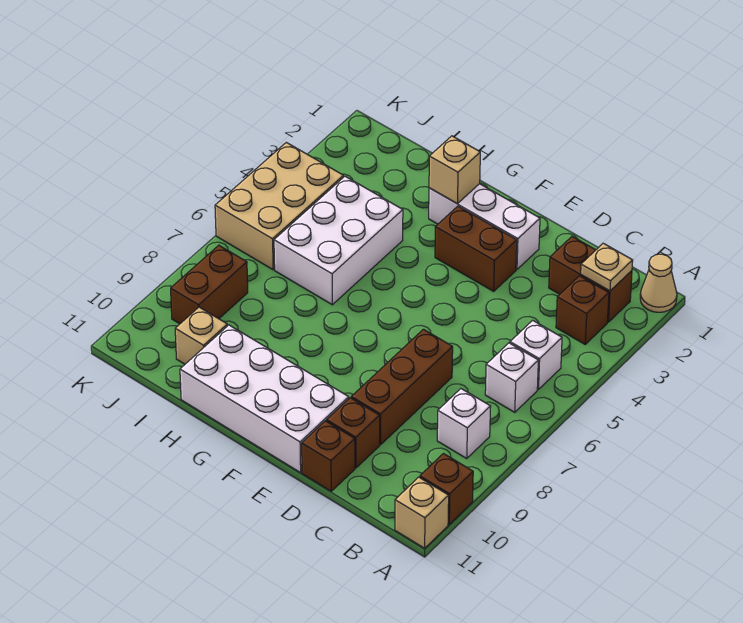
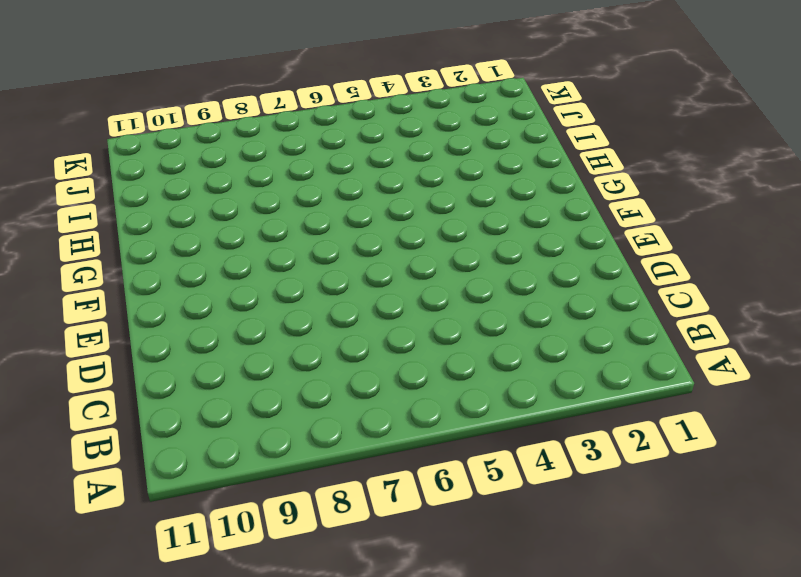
none -> tan cone A1 level 1
none -> brown brick A10 level 1
none -> tan brick A11 level 1

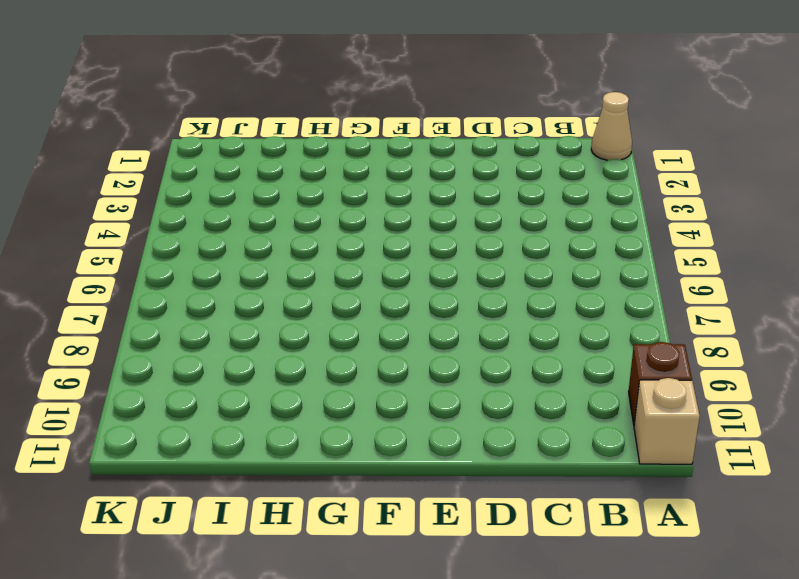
none -> brown brick B2:C2 level 1
none -> brown brick B3 level 1
none -> white brick B5 level 1

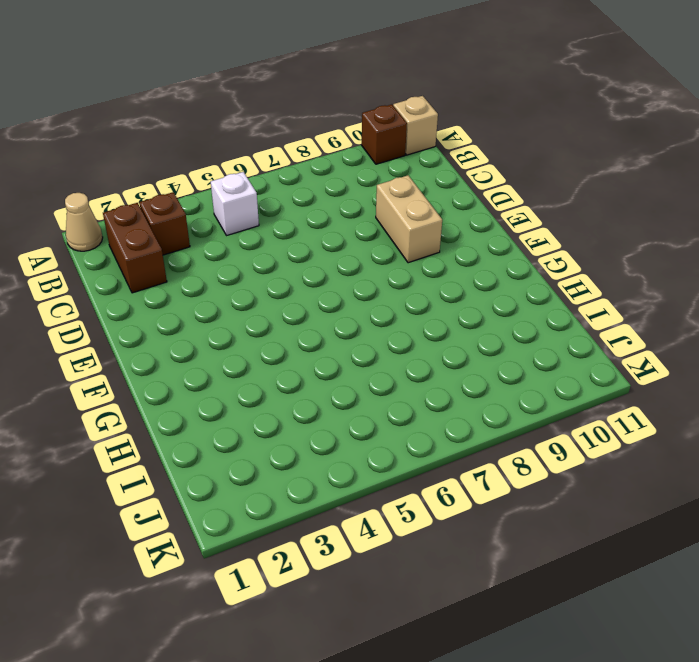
tan brick D9:E9 level 1 -> brown brick D7:D9 level 1
none -> white brick B6 level 1
none -> white brick B8 level 1
none -> brown brick D10 level 1

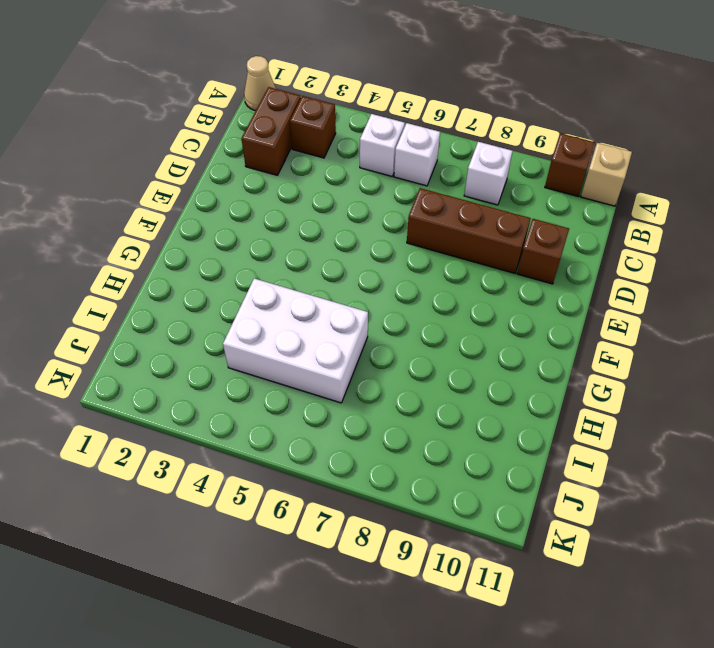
none -> brown brick D11 level 1
none -> white brick E2:G2 level 1
none -> brown brick E3:F3 level 1

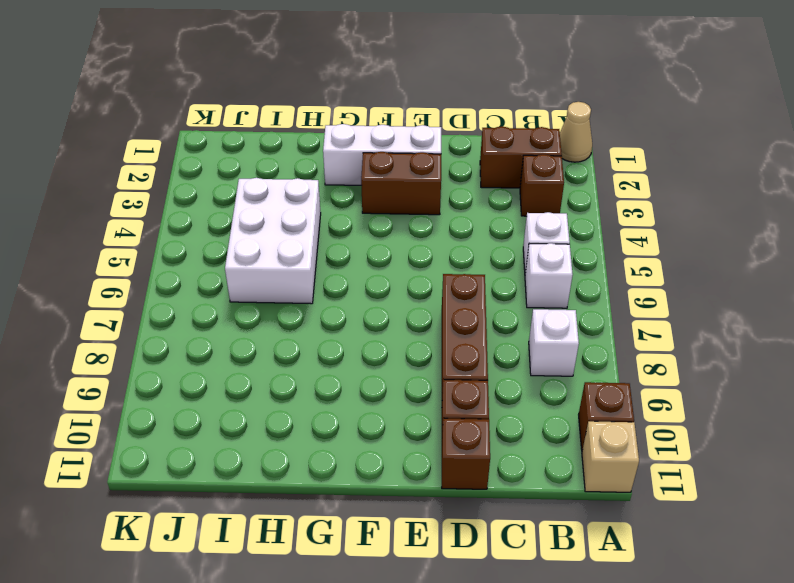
none -> white brick E10:H11 level 1
none -> tan brick I10 level 1
none -> tan brick J4:K6 level 1

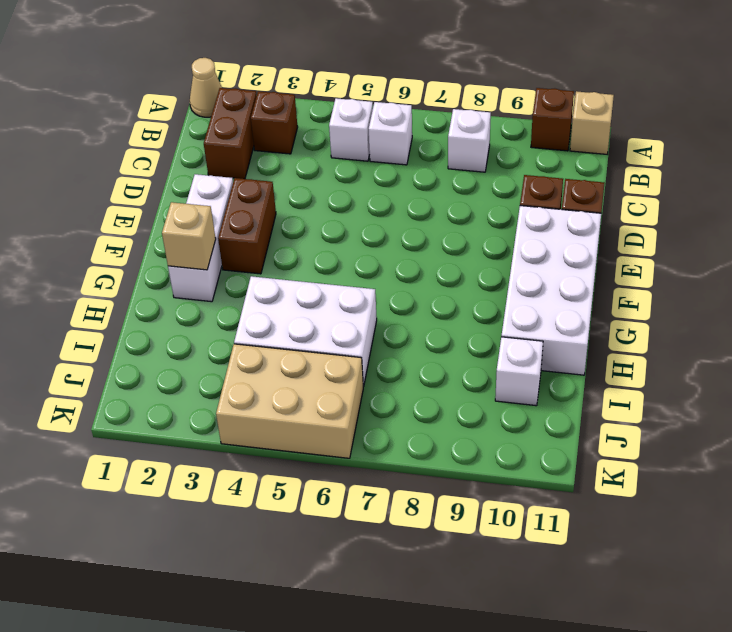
white brick I10 level 1 -> tan brick I10 level 1
none -> brown brick D7:D9 level 1
none -> brown brick J8:J9 level 1
none -> tan plate B2 level 2

